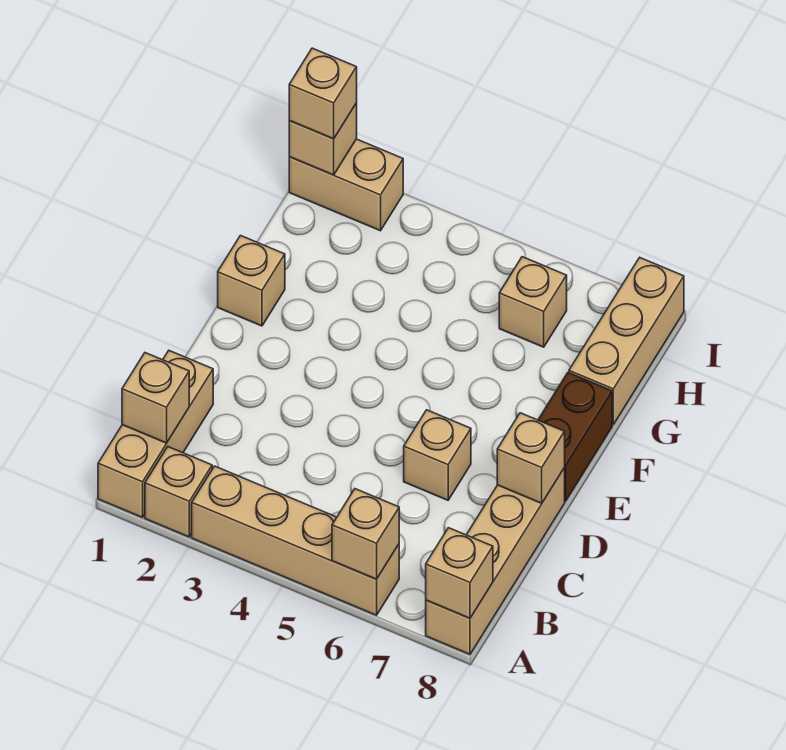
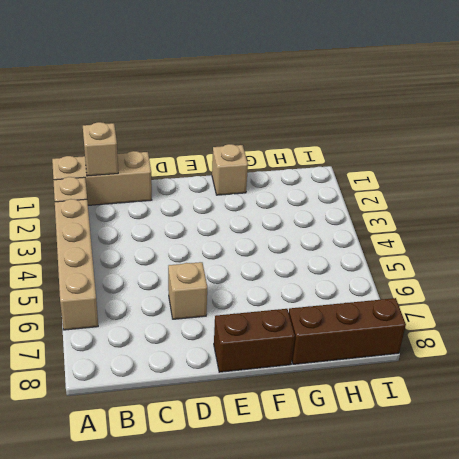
brown brick G8:I8 level 1 -> tan brick G8:I8 level 1
none -> tan brick A8:D8 level 1
none -> tan brick H6 level 1
none -> tan brick I1:I2 level 1

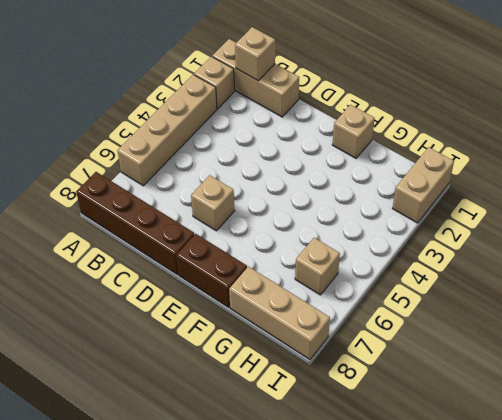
brown brick A8:D8 level 1 -> tan brick A8:D8 level 1
none -> tan brick A6 level 2
none -> tan brick A8 level 2
none -> tan brick D8 level 2

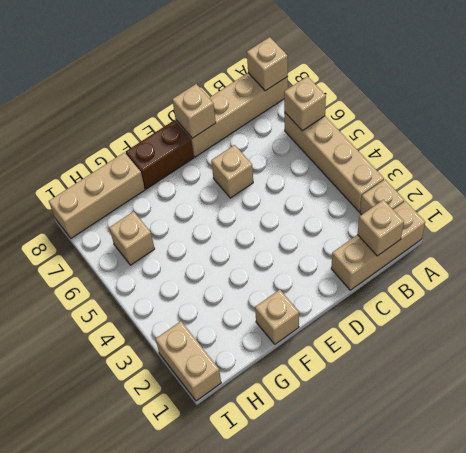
none -> tan brick I1 level 2
none -> tan brick I1 level 3

